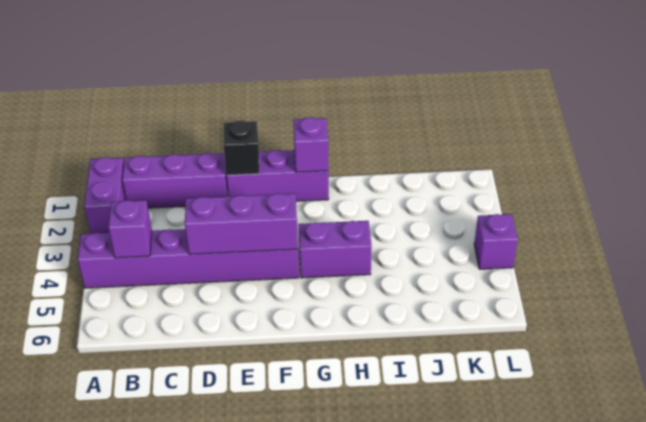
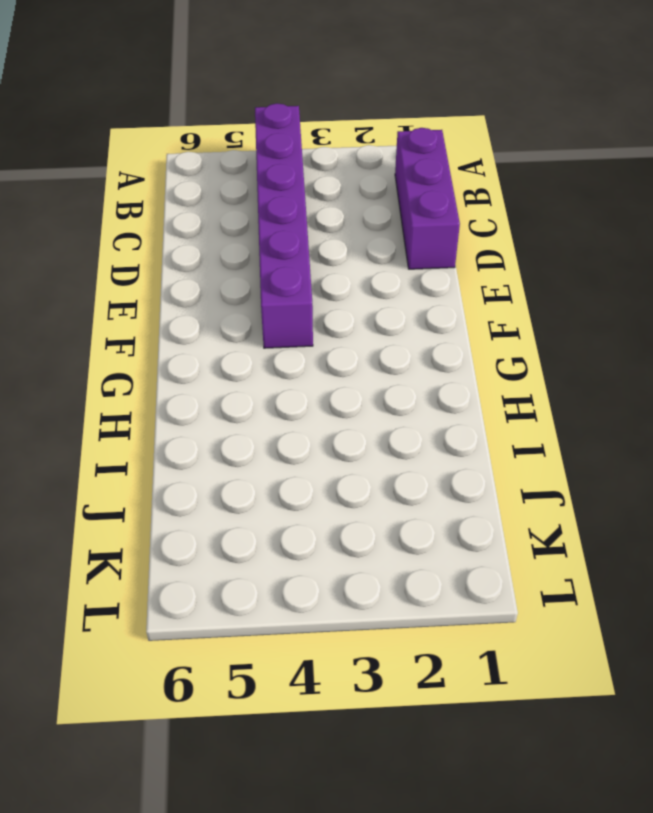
none -> purple brick A1:A2 level 1
none -> purple brick E1:G1 level 1

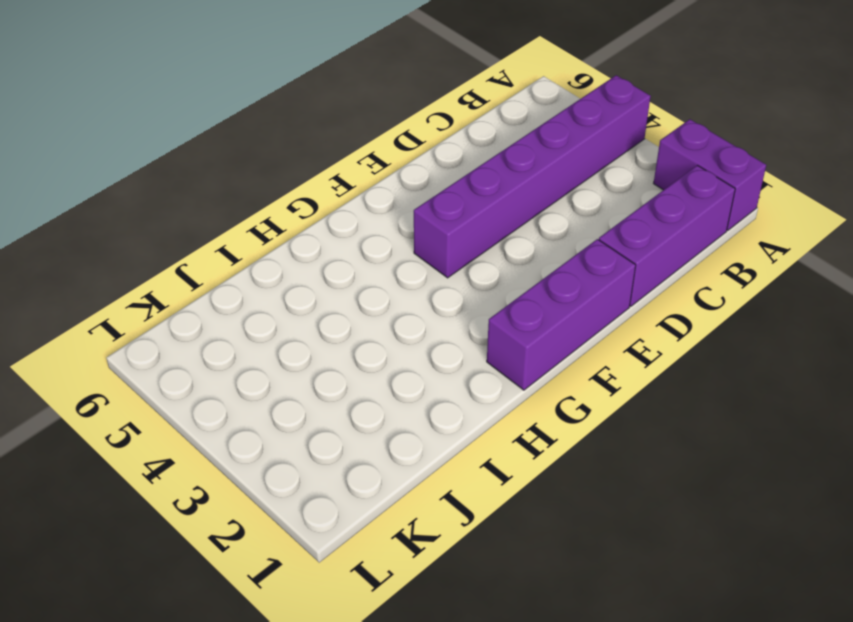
none -> purple brick G4:H4 level 1
none -> purple brick L4 level 1

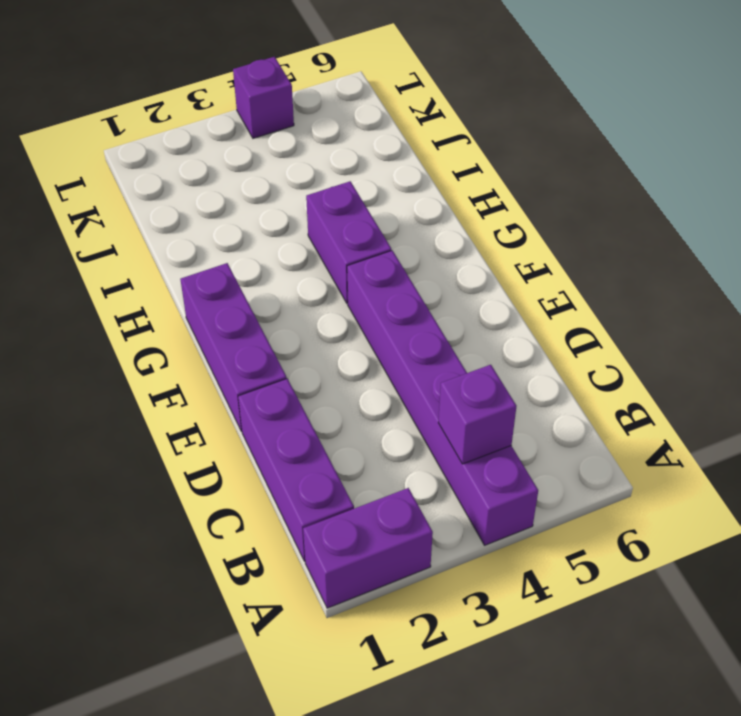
none -> purple brick D4:F4 level 2
none -> black brick E1 level 2

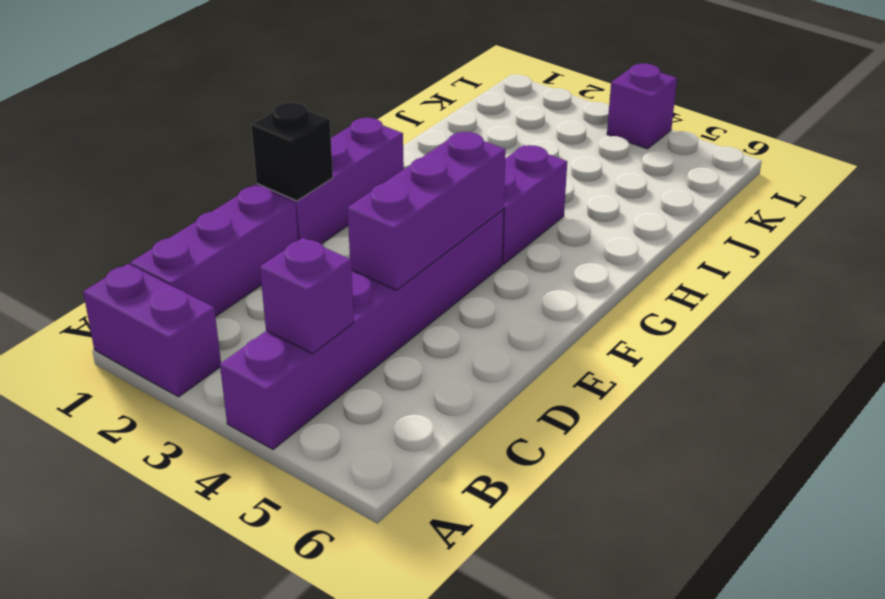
none -> purple brick G1 level 2

